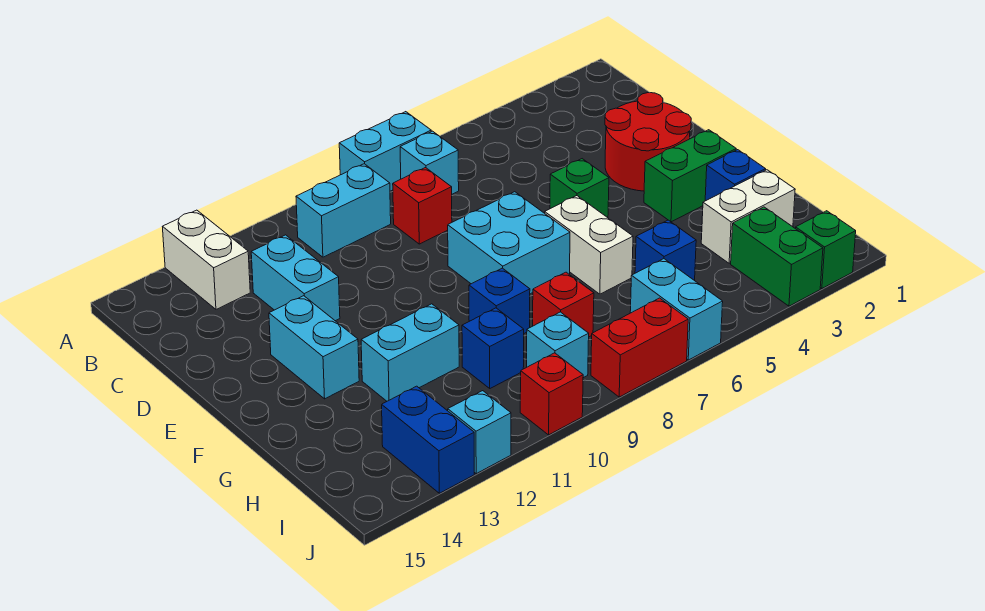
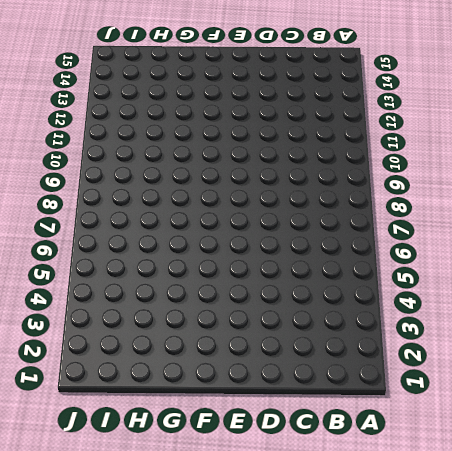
none -> cyan brick A7:A8 level 1
none -> white brick A13:B13 level 1
none -> cyan brick B7 level 1

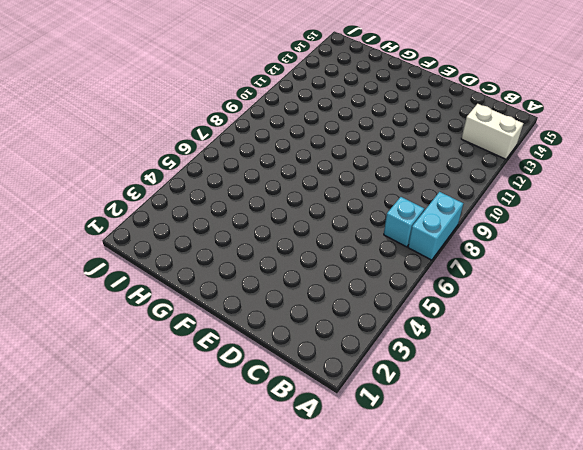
none -> cyan brick B9:B10 level 1
none -> red brick C8 level 1
none -> cyan brick C12:D12 level 1

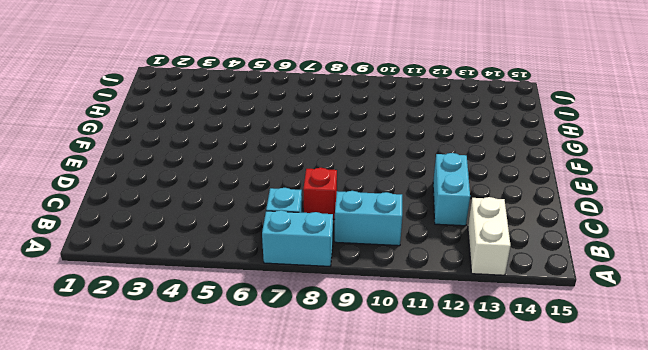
none -> red round brick D2:E3 level 1
none -> green brick E5 level 1
none -> cyan brick E7:F8 level 1

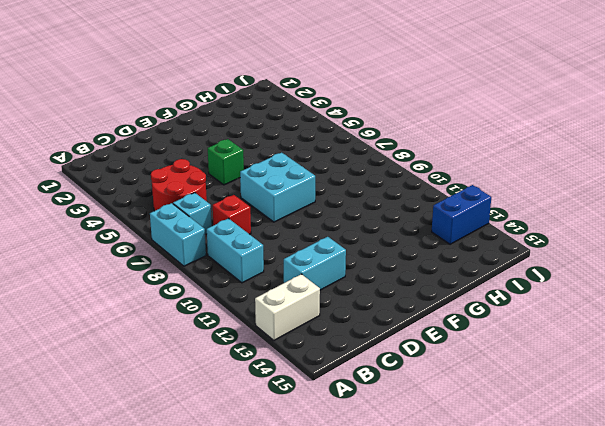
red round brick B5:C6 level 1 -> red round brick D2:E3 level 1
none -> cyan brick E13:F13 level 1
none -> green brick F2:F3 level 1
none -> white brick F6:G6 level 1

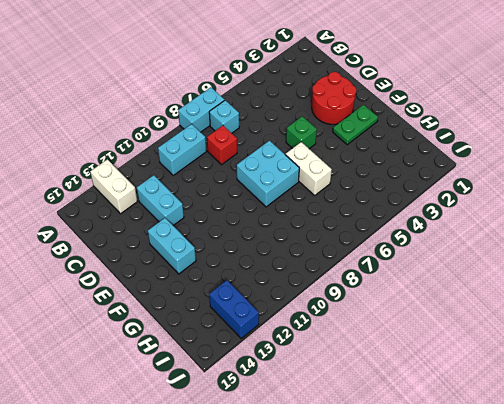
green plate F2:F3 level 1 -> green brick F2:F3 level 1
none -> blue brick G2 level 1
none -> blue brick G9 level 1
none -> cyan brick G11:G12 level 1

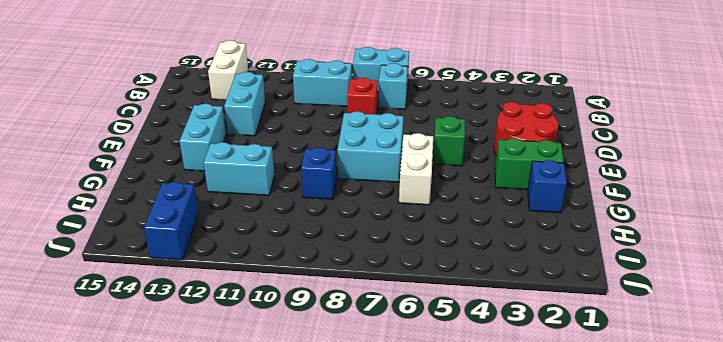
none -> white brick H2:H3 level 1
none -> blue brick H5 level 1
none -> red brick H8 level 1

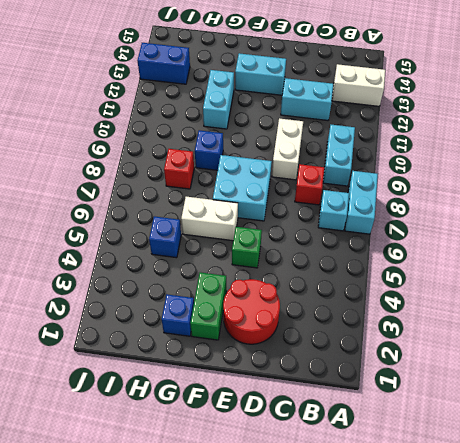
white brick D9:D10 level 1 -> white brick H2:H3 level 1
none -> blue brick H10 level 1
none -> green brick I3:J3 level 1
none -> cyan brick I6:J6 level 1

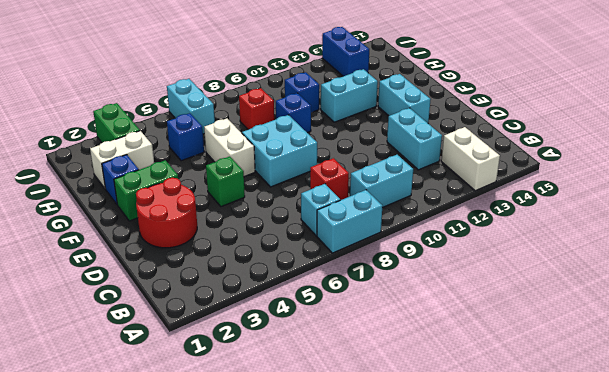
none -> cyan brick I9 level 1
none -> green brick J2 level 1
none -> red brick J7:J8 level 1

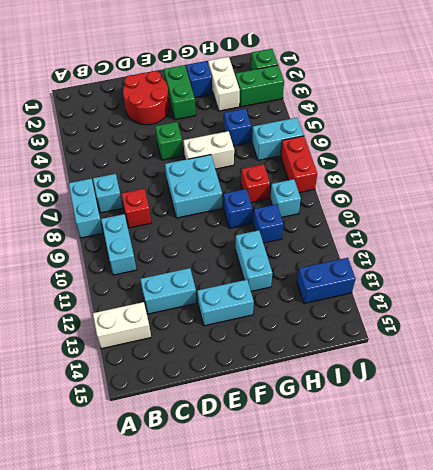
none -> red brick J10 level 1
none -> cyan brick J12 level 1

